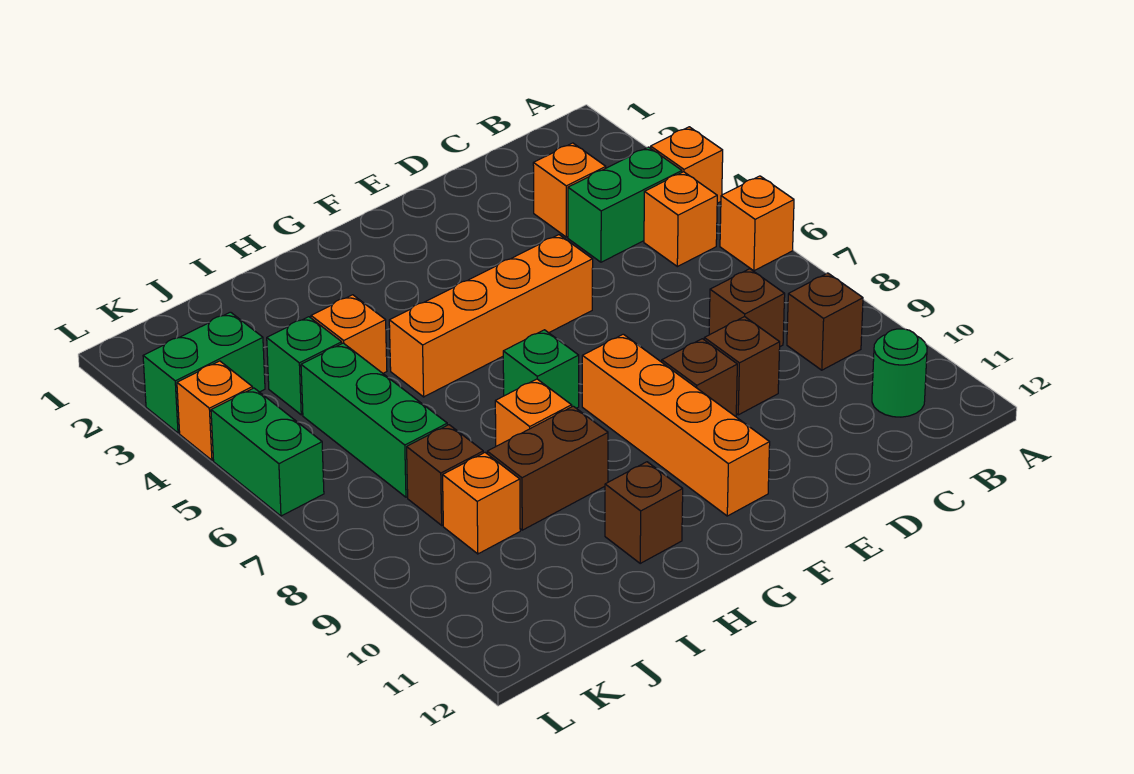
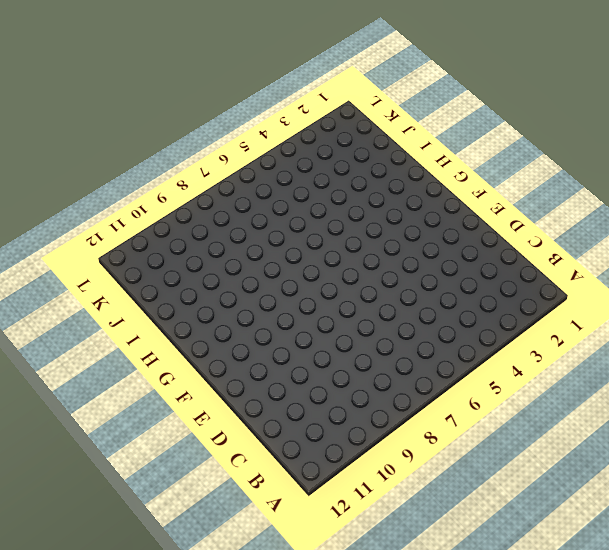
none -> orange brick A4 level 1
none -> orange brick A6 level 1
none -> green brick B4:C4 level 1

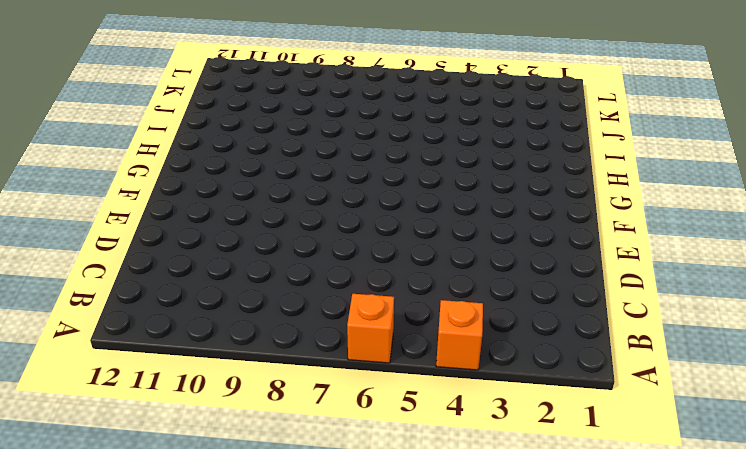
none -> green brick B4:C4 level 1
none -> orange brick B5 level 1
none -> brown brick B9 level 1

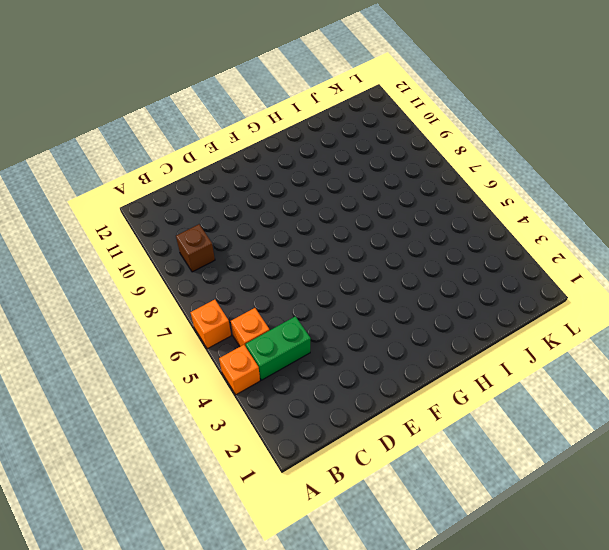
none -> green round brick B11 level 1
none -> orange brick C3 level 1
none -> brown brick C8 level 1

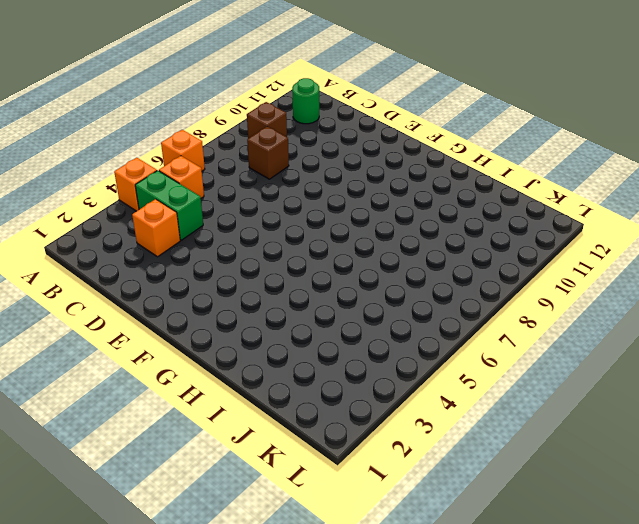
none -> brown brick D9 level 1
none -> orange brick E5:H5 level 1
none -> brown brick E9 level 1

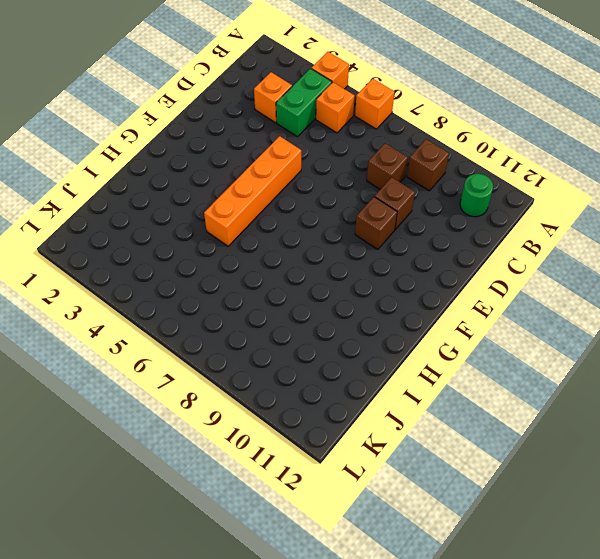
none -> orange brick F8:F11 level 1
none -> green brick G7 level 1
none -> orange brick H8 level 1

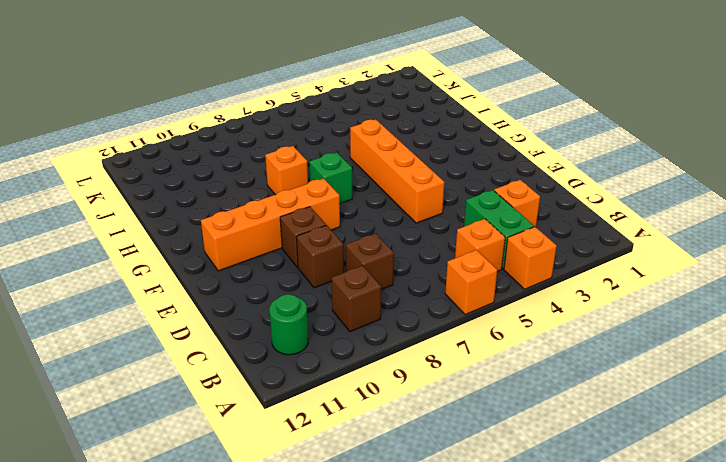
none -> brown brick H9:I9 level 1
none -> brown brick H11 level 1
none -> orange brick I4 level 1

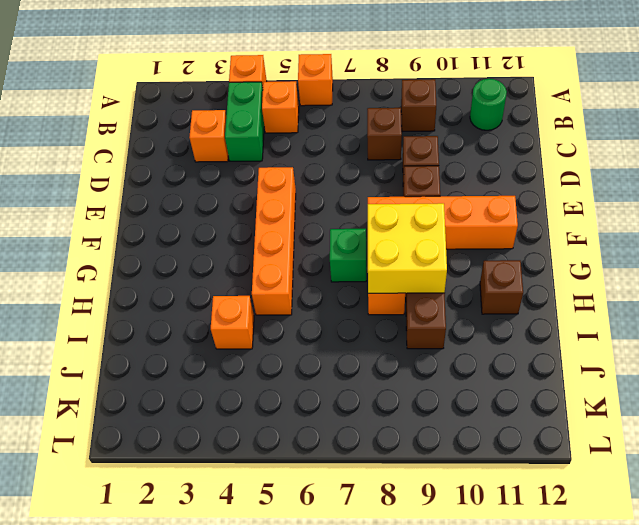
yellow brick G8:H9 level 2 -> none
none -> green brick J4 level 1
none -> green brick J5:J7 level 1
none -> brown brick J8 level 1

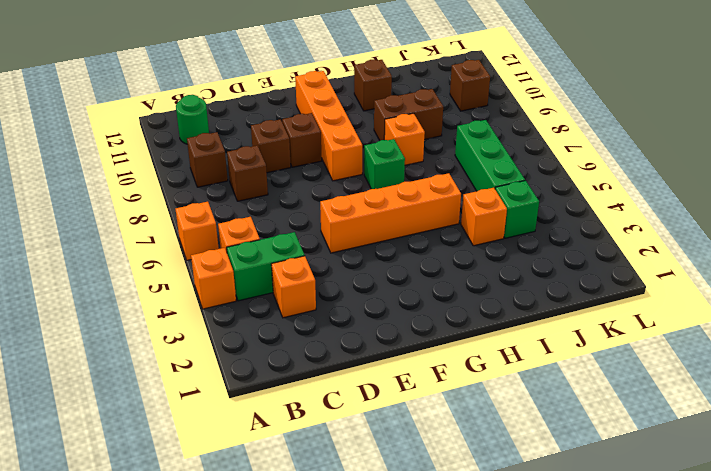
brown brick K10 level 1 -> brown brick J8 level 1
none -> orange brick J9 level 1
none -> green brick K3:L3 level 1
none -> orange brick L4 level 1

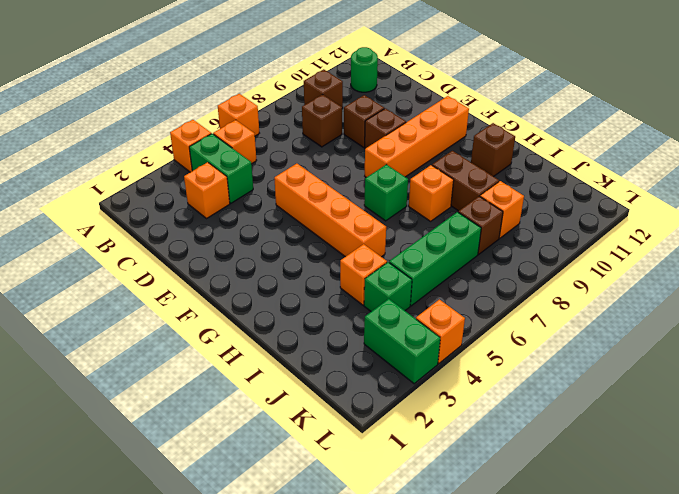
none -> green brick L5:L6 level 1

